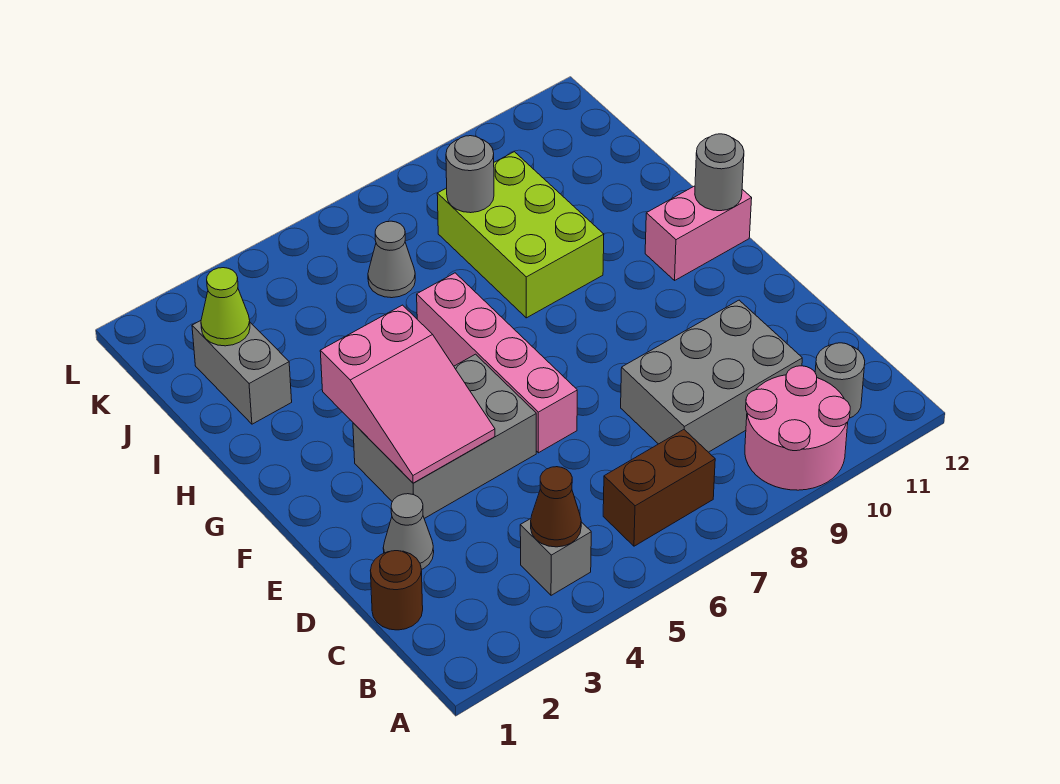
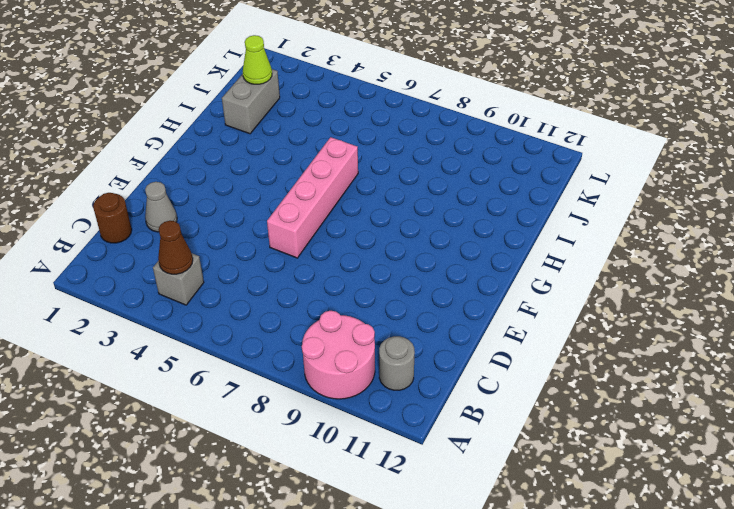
none -> brown brick B6:B7 level 1
none -> grey brick C8:D10 level 1
none -> grey brick E3:F5 level 1

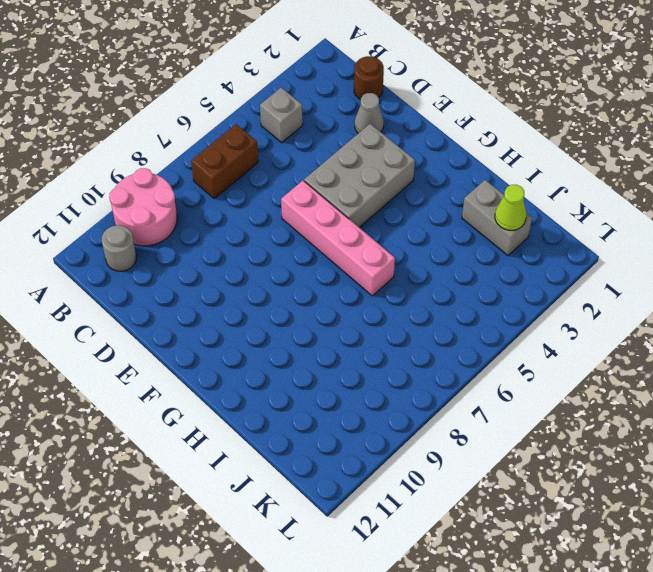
none -> grey brick C8:D10 level 1
none -> pink brick G11:G12 level 1
none -> lime brick H8:J9 level 1

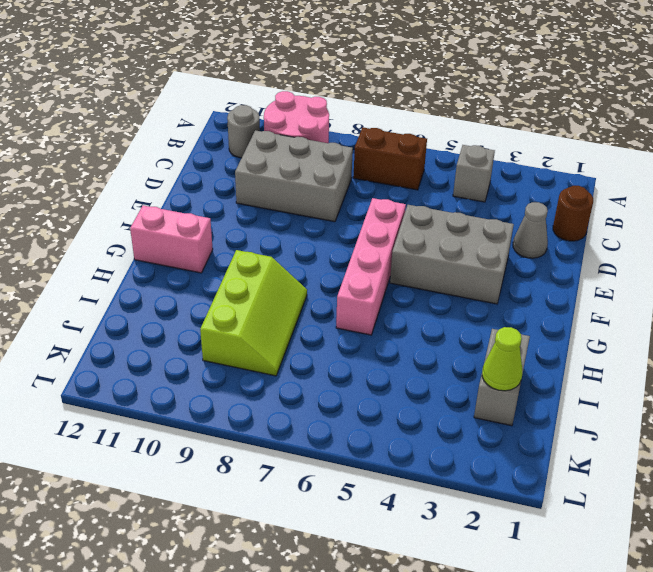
lime slope H8:J9 level 1 top 9 -> lime brick H8:J9 level 1
none -> grey cone J6 level 1
none -> brown cone B4 level 2
none -> pink slope E3:G4 level 2 top G

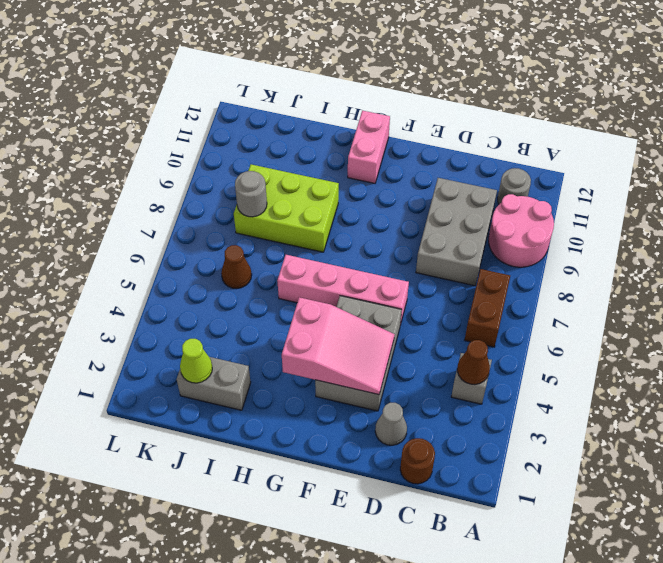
brown cone J6 level 1 -> grey cone J6 level 1
none -> grey round brick G12 level 2

